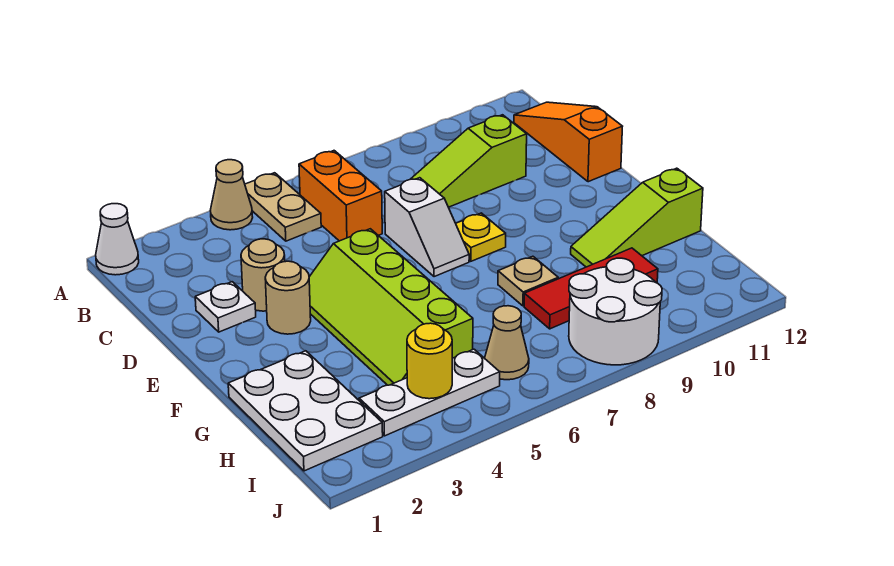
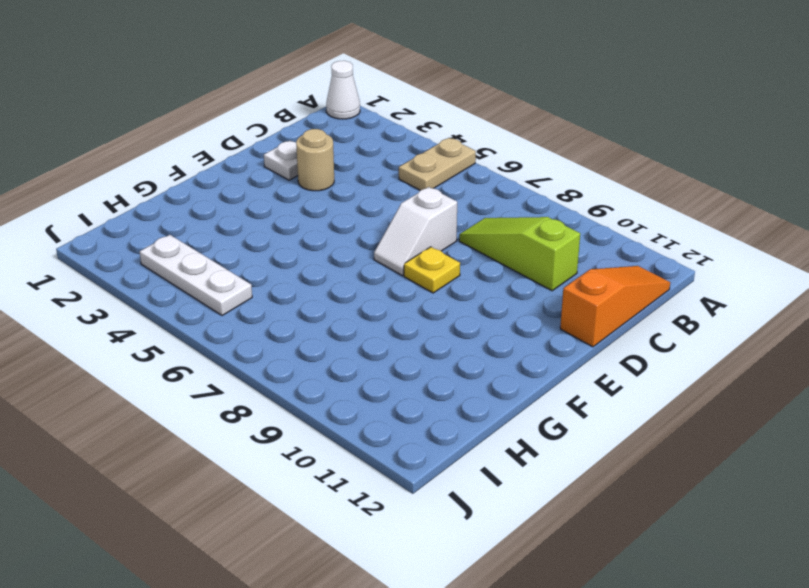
none -> tan cone A4 level 1
none -> orange brick B6:C6 level 1
none -> tan round brick E3 level 1

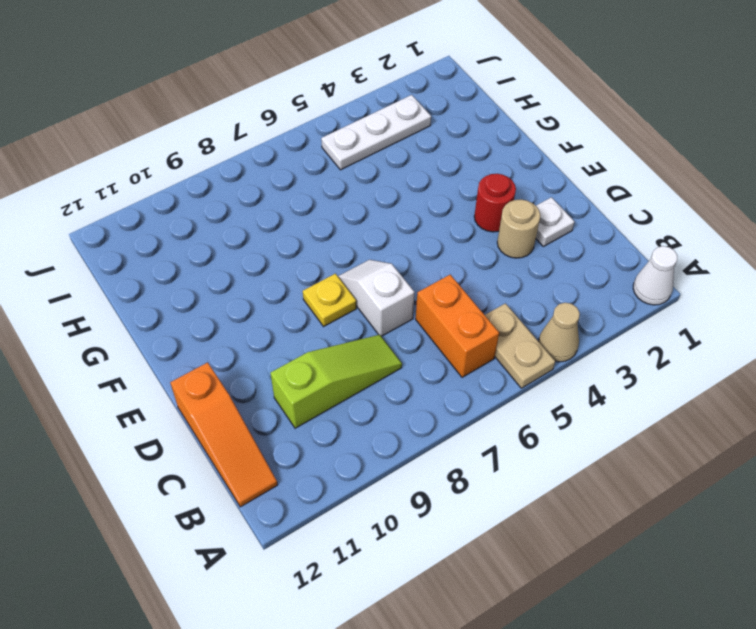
red round brick E3 level 1 -> tan round brick E3 level 1
none -> lime slope E4:H5 level 1 top 5
none -> white plate G1:I2 level 1
none -> tan plate G8 level 1

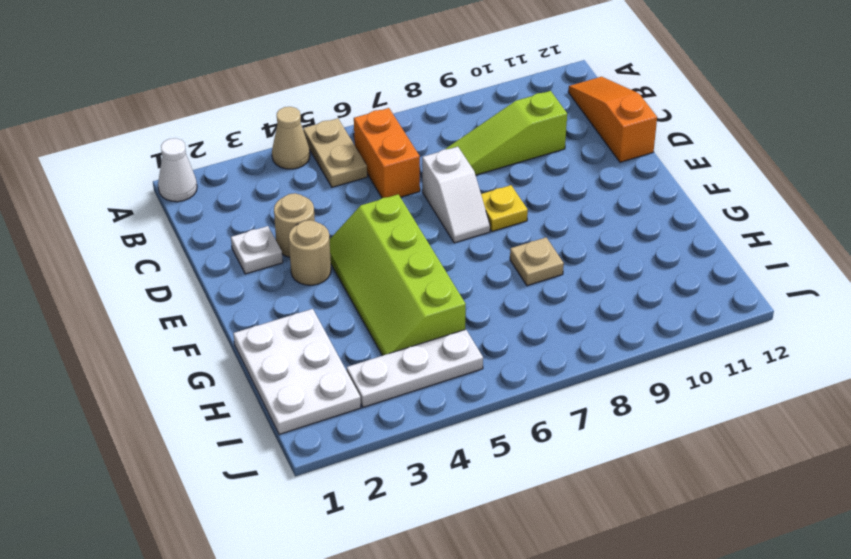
none -> lime slope G10:G12 level 1 top 12
none -> red tile H8:H10 level 1
none -> tan cone I6 level 1

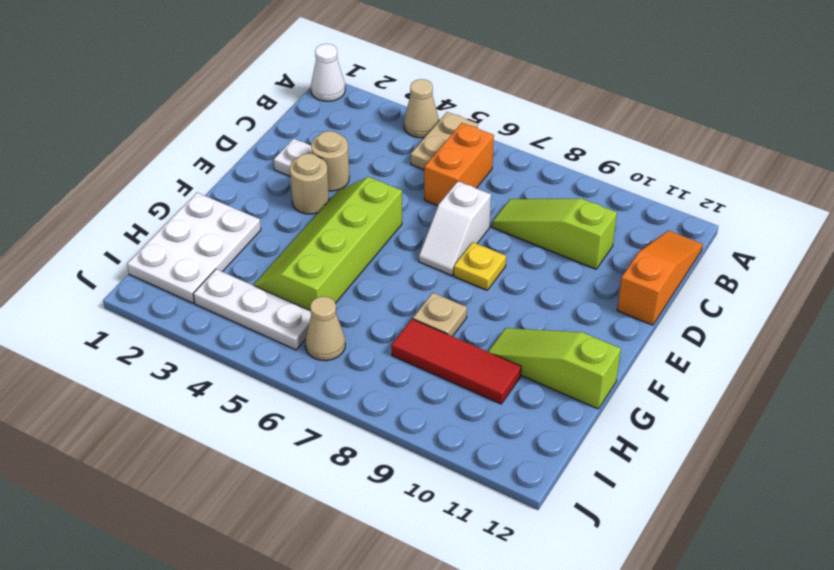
none -> white round brick I8:J9 level 1
none -> yellow round brick I4 level 2

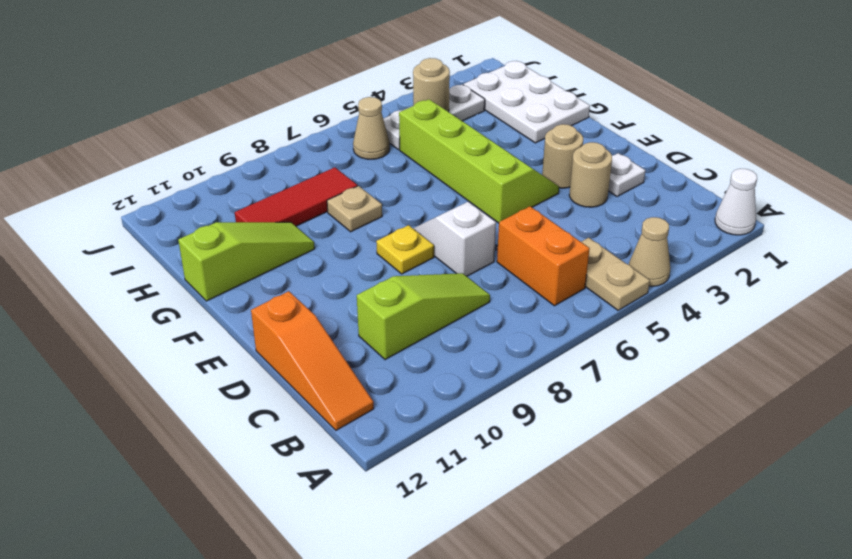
tan round brick I4 level 2 -> yellow round brick I4 level 2
none -> white round brick I8:J9 level 1

